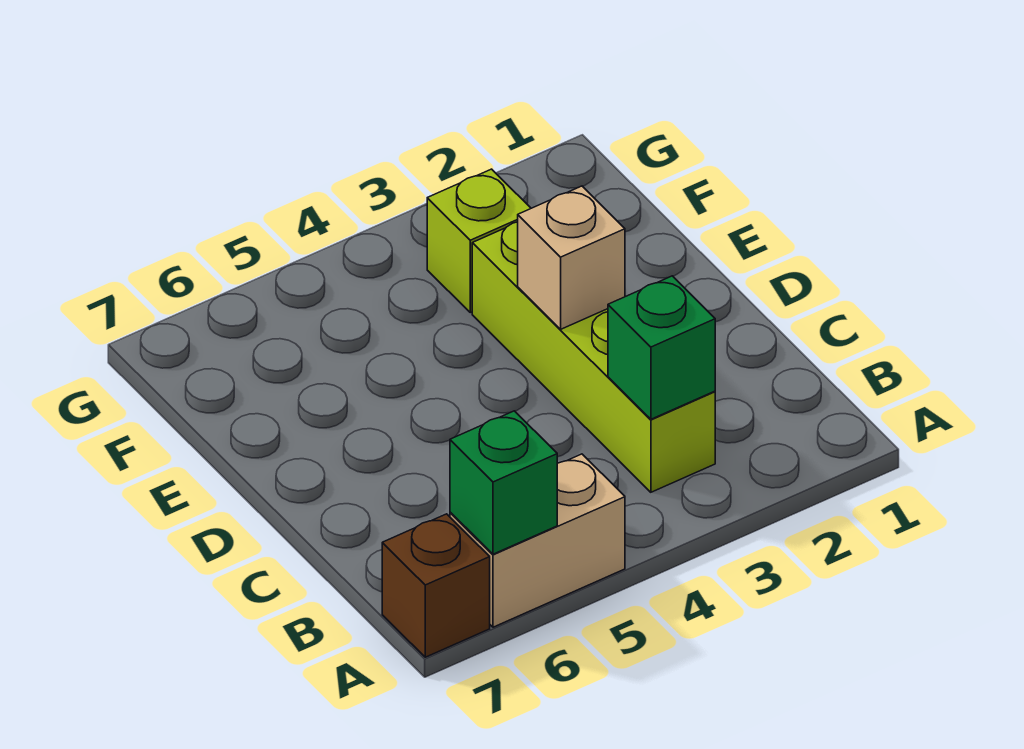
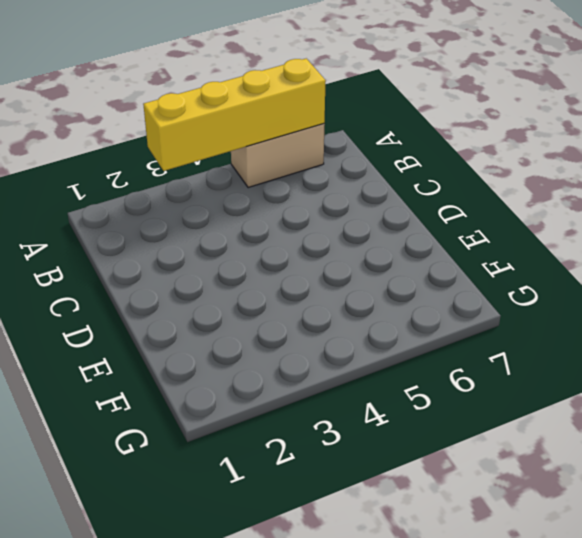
yellow brick A3:A6 level 2 -> green brick A6 level 2
none -> brown brick A7 level 1
none -> lime brick B3:E3 level 1

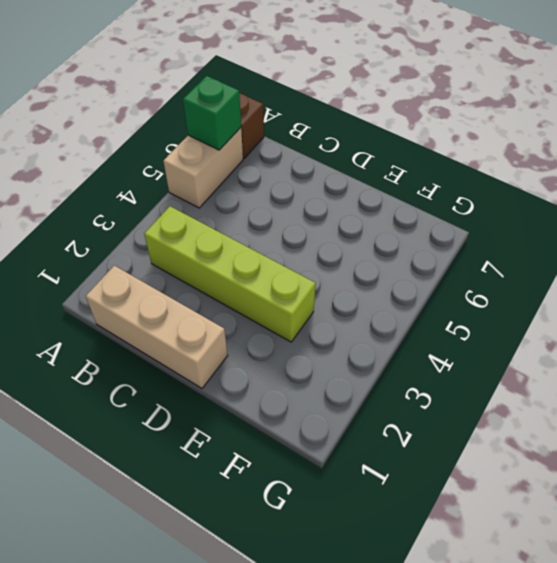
tan brick B1:D1 level 1 -> none
none -> lime brick F3 level 1
none -> green brick B3 level 2

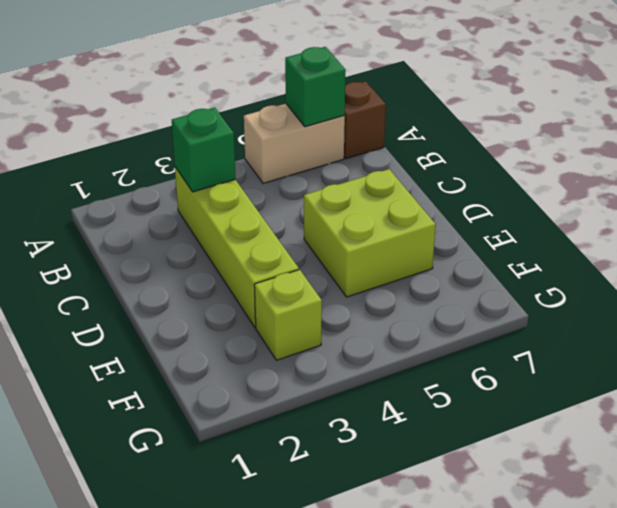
lime brick D5:E6 level 1 -> none
none -> tan brick D3 level 2

